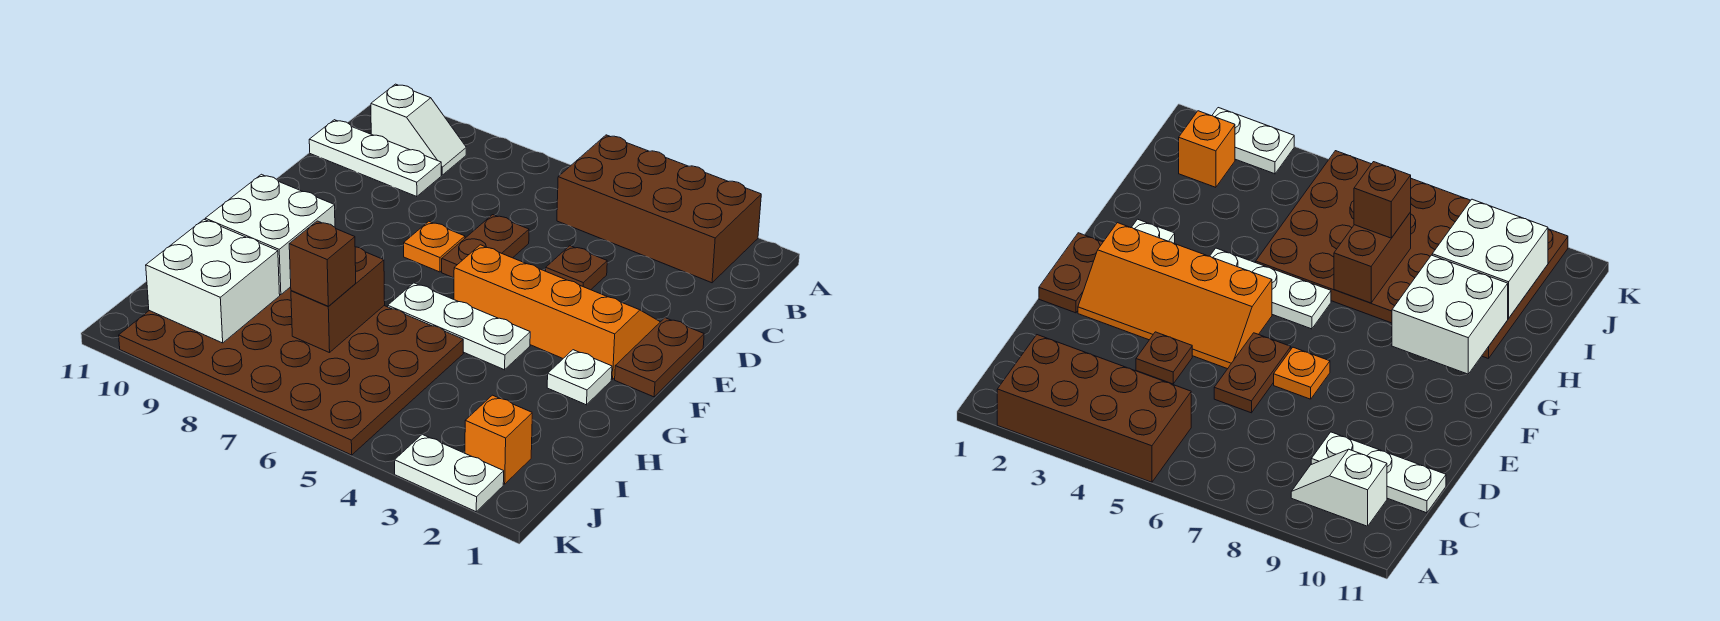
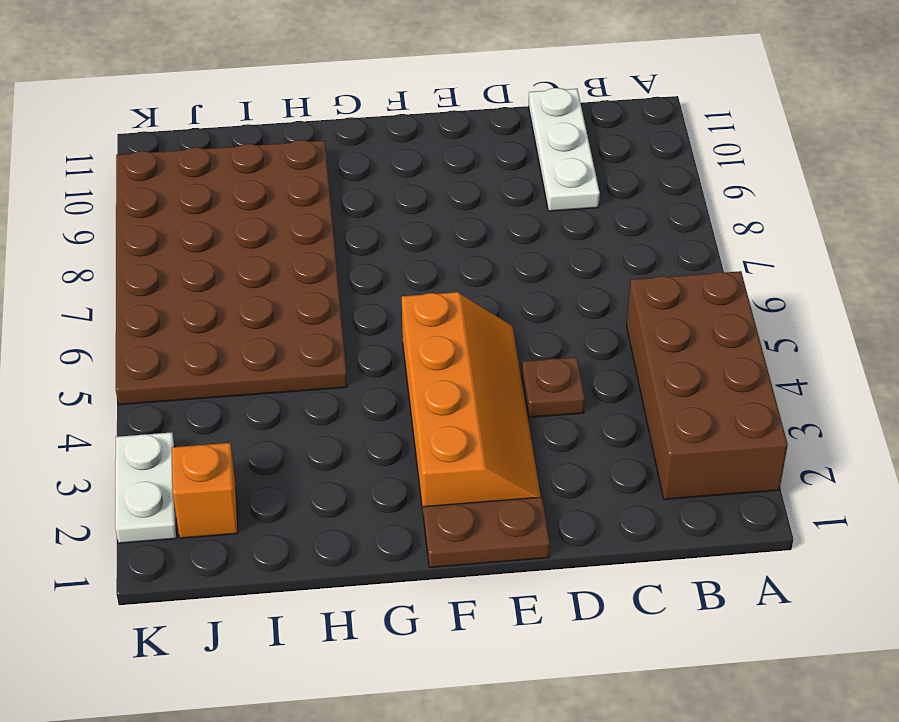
none -> white slope B9:B10 level 1 top 10
none -> brown plate D6:E6 level 1
none -> orange plate E7 level 1

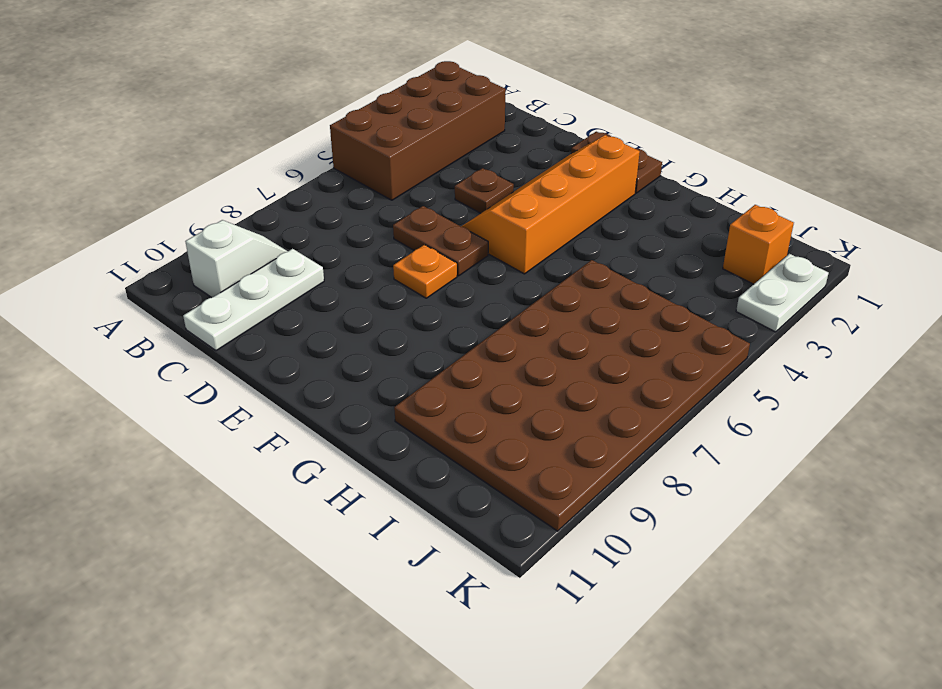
none -> white plate G2 level 1
none -> white plate G4:G6 level 1
none -> white brick G9:H10 level 2

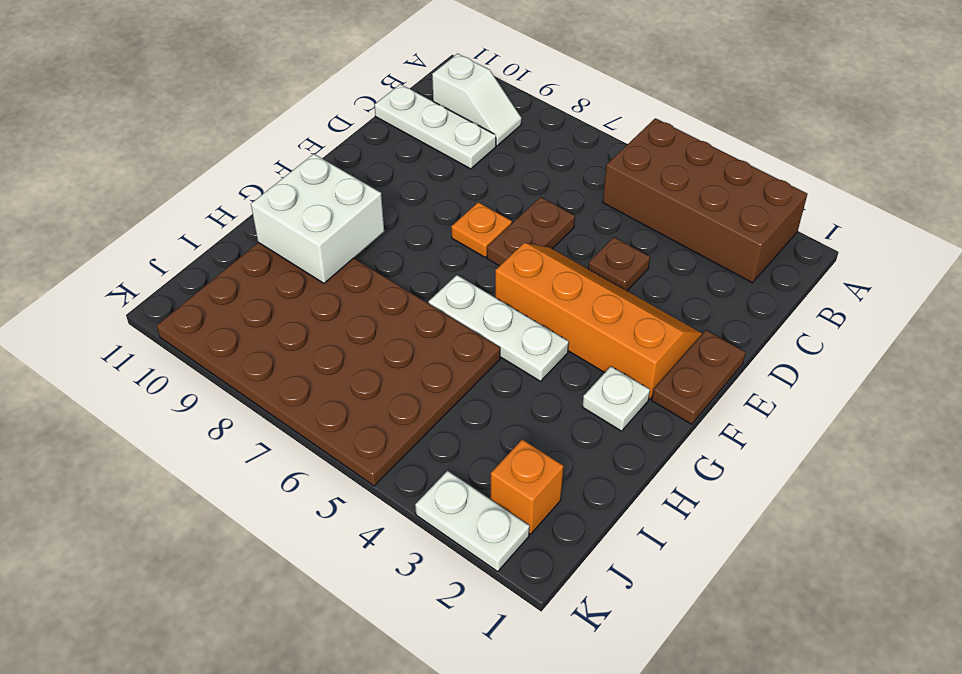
none -> brown brick H7:I7 level 2
none -> white brick I9:J10 level 2
none -> brown brick I7 level 3

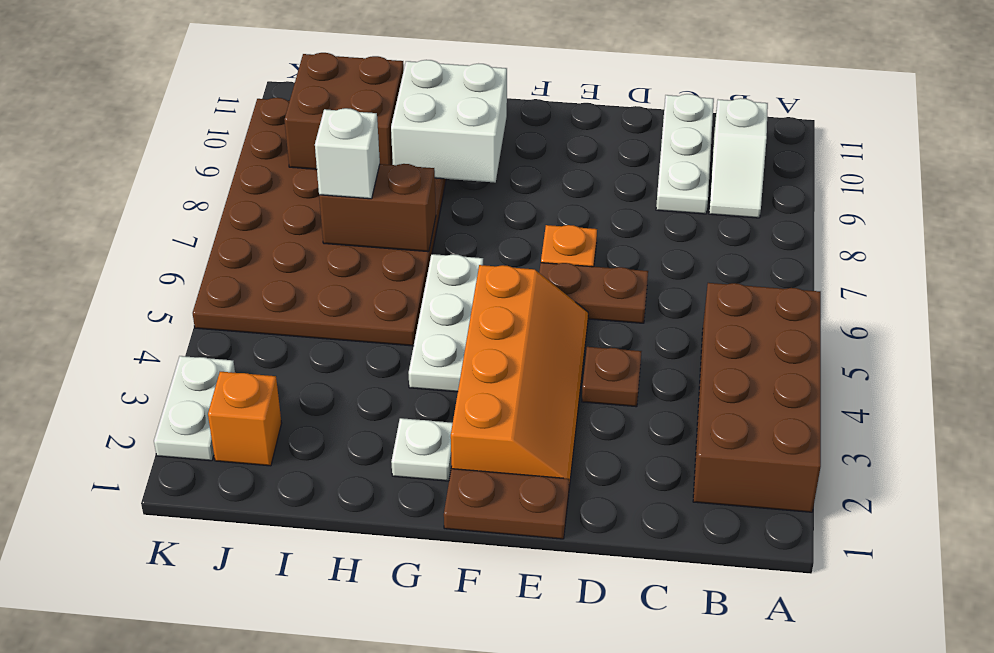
white brick I7 level 3 -> brown brick I7 level 3
brown brick I9:J10 level 2 -> white brick I9:J10 level 2

